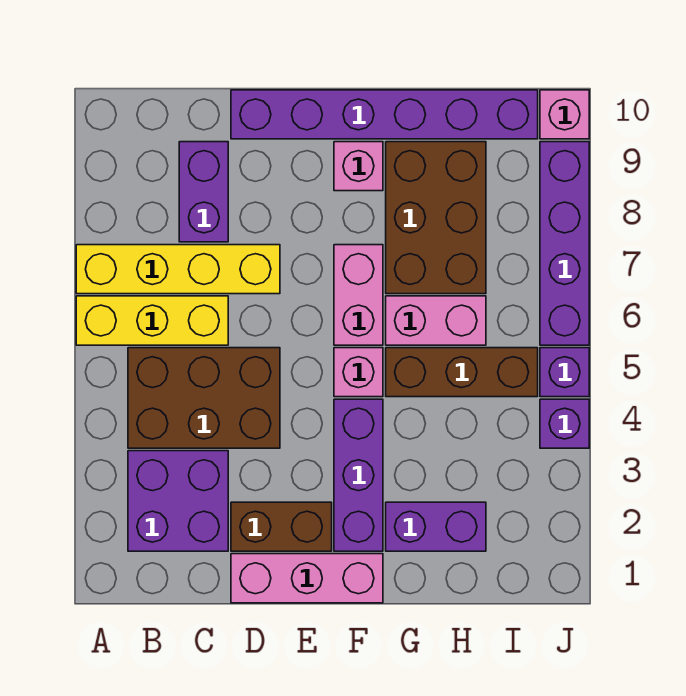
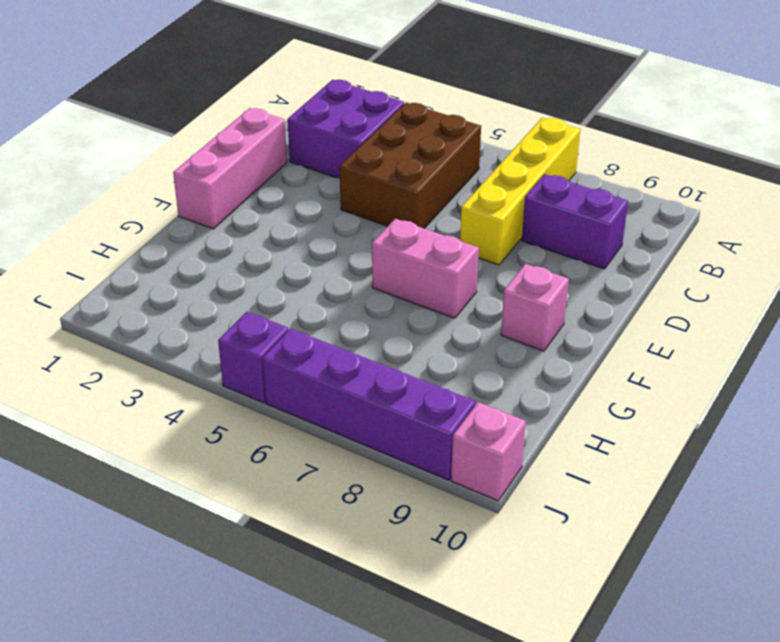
none -> yellow brick A6:C6 level 1
none -> brown brick D2:E2 level 1
none -> purple brick D10:I10 level 1

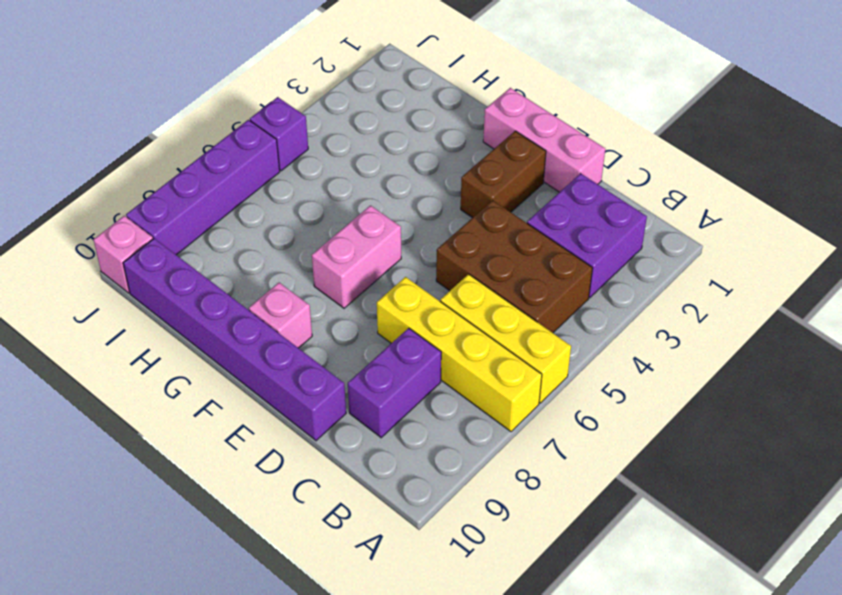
brown brick E2:E3 level 1 -> brown brick D2:E2 level 1
none -> purple brick F2:F4 level 1
none -> pink brick F5 level 1
none -> purple brick G2:H2 level 1

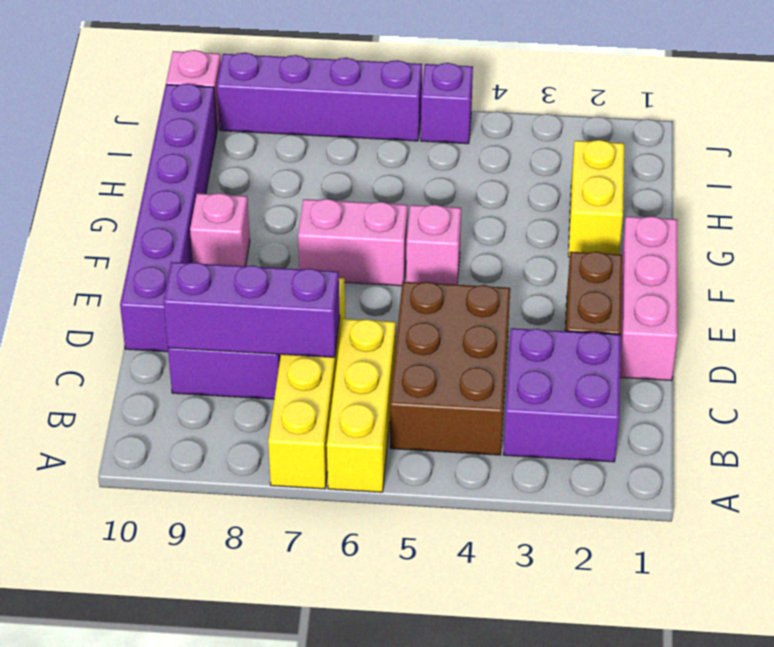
purple brick C7:C9 level 2 -> purple brick F2:F4 level 1
yellow brick G2:H2 level 1 -> purple brick G2:H2 level 1
none -> brown brick G5:I5 level 1
none -> pink brick G6:H6 level 1
none -> brown brick G7:H9 level 1

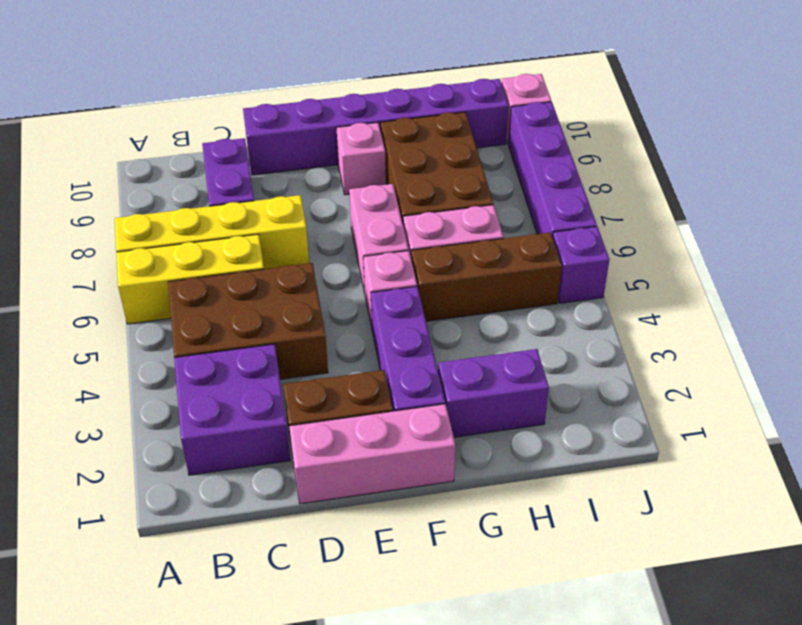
none -> purple brick J4 level 1

